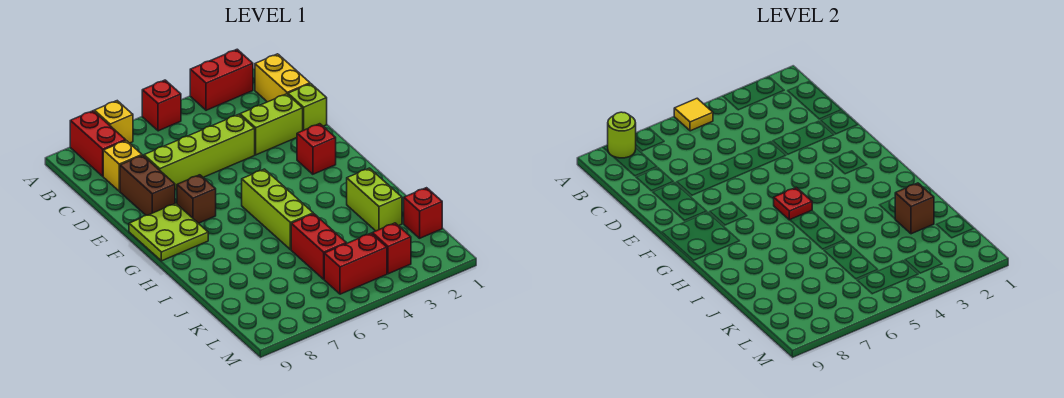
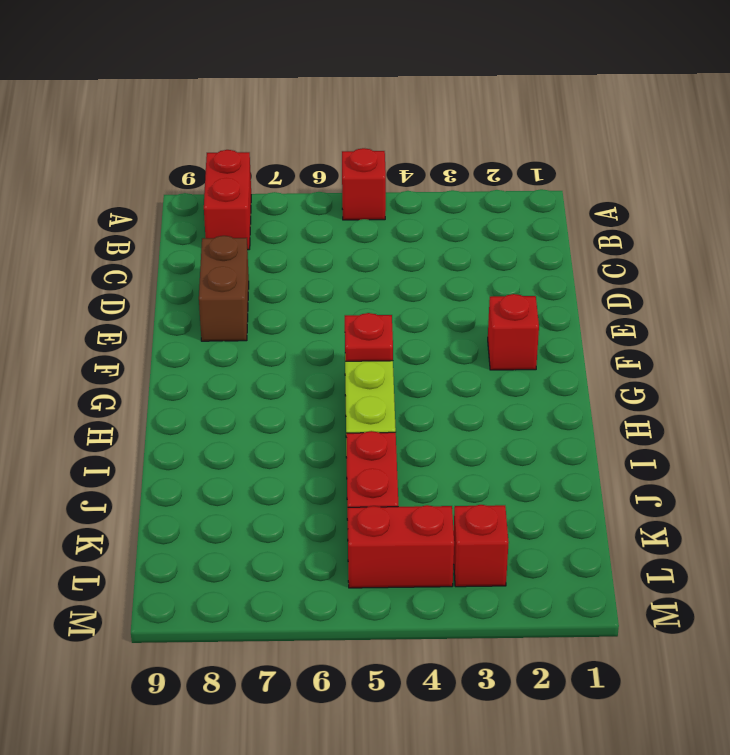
none -> red brick A2:A3 level 1
none -> yellow brick A7 level 1
none -> yellow brick B1:C1 level 1

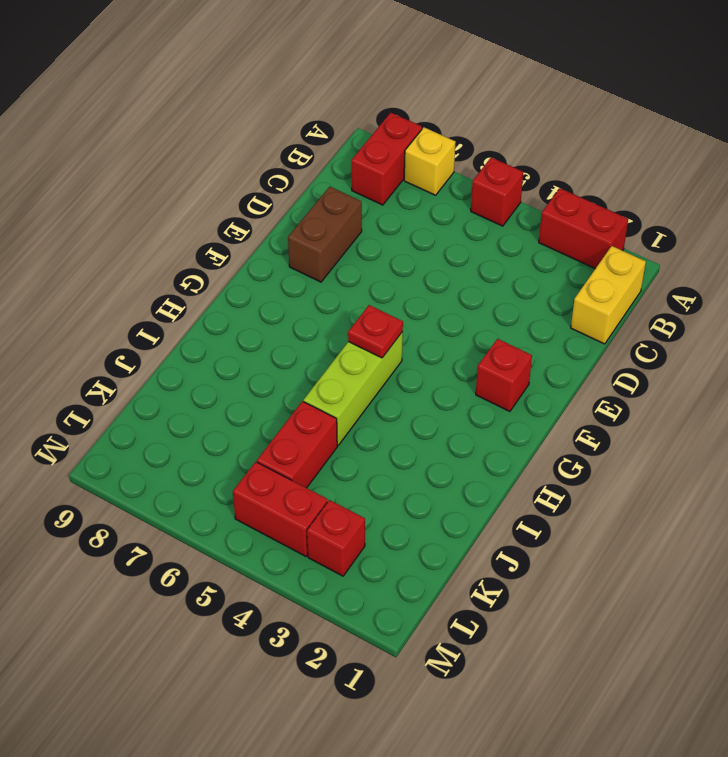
none -> yellow brick C8 level 1
none -> lime brick D1 level 1
none -> lime brick D2:D3 level 1

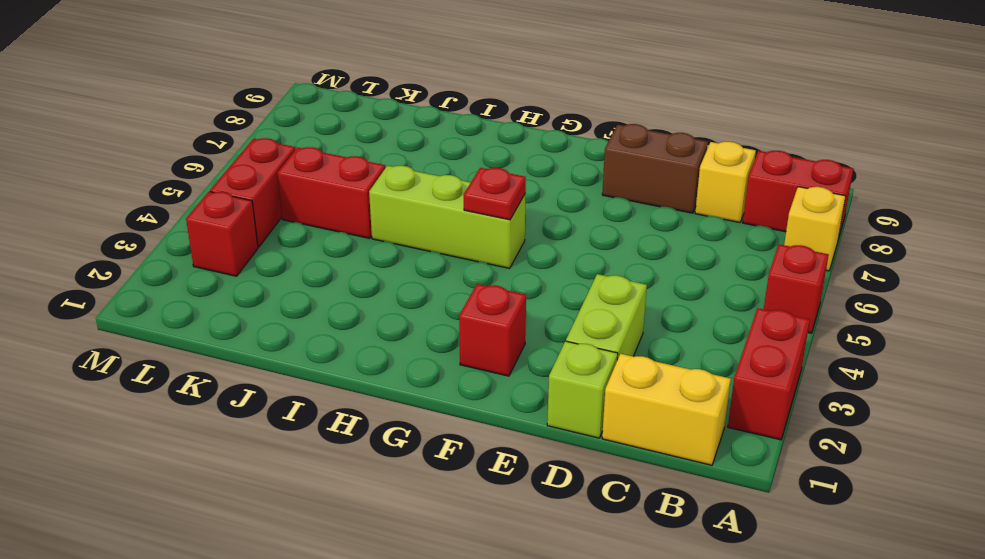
none -> lime brick D4:D7 level 1
none -> brown brick F7 level 1
none -> lime plate F8:G9 level 1

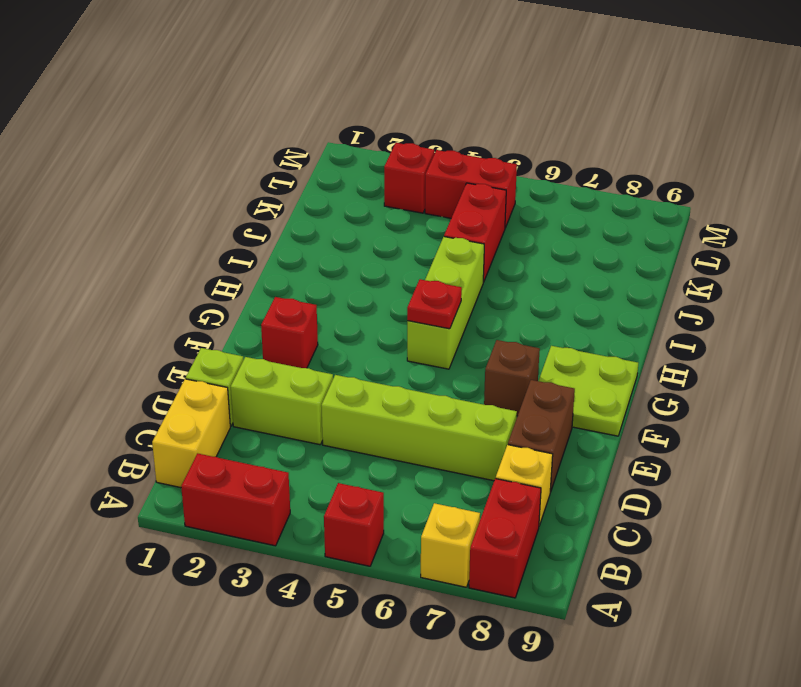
none -> lime brick I2:J2 level 1
none -> red brick K1 level 1
none -> yellow tile A5 level 2

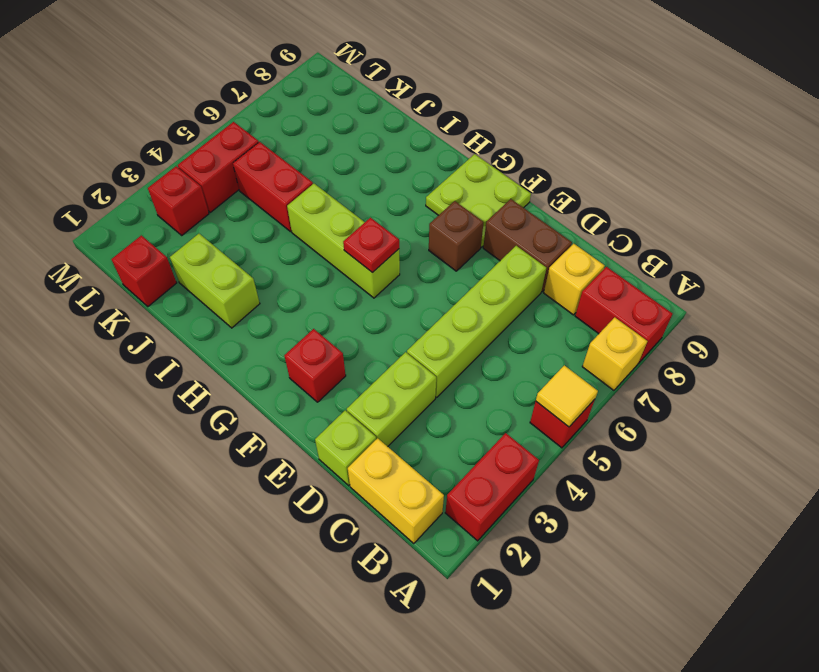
none -> lime round brick A8 level 2
none -> brown brick J2 level 2

